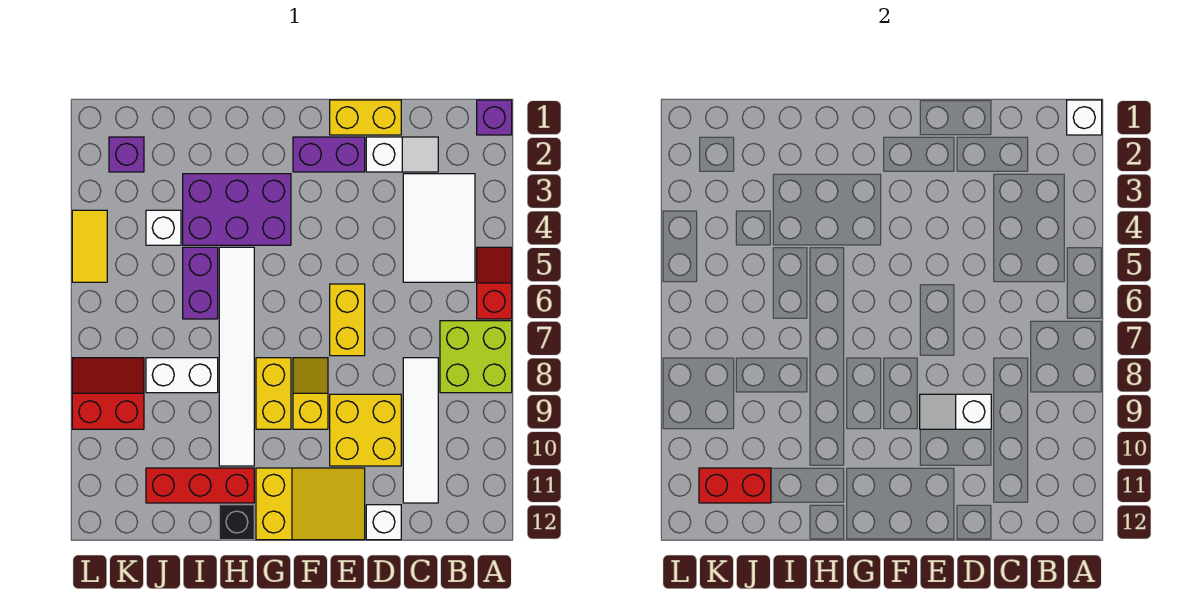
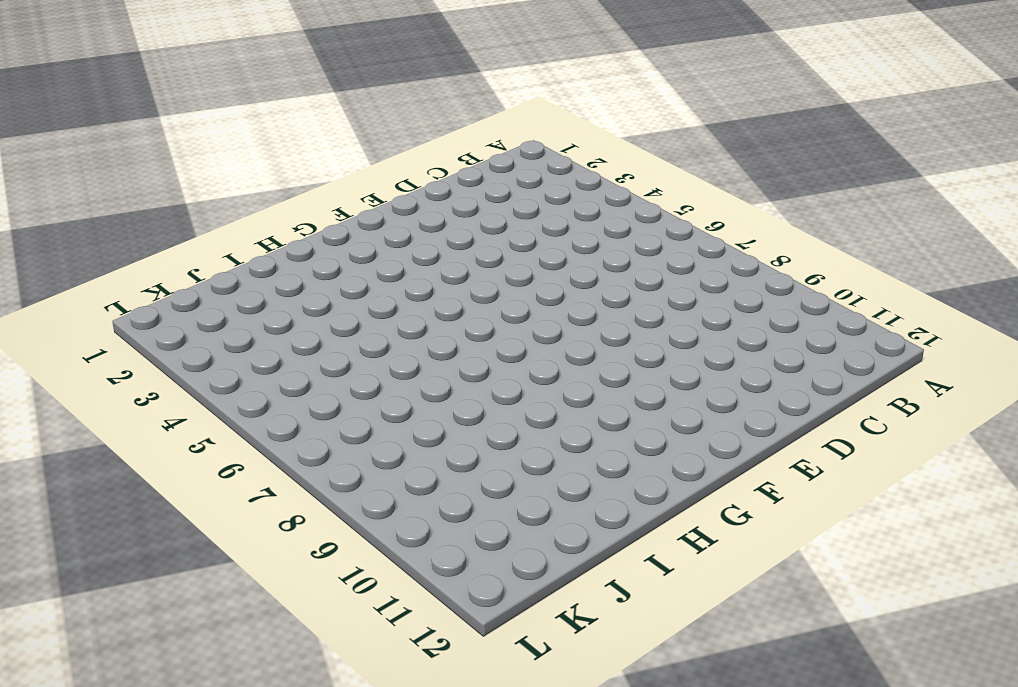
none -> purple brick A1 level 1
none -> red slope A5:A6 level 1 top 6
none -> lime brick A7:B8 level 1

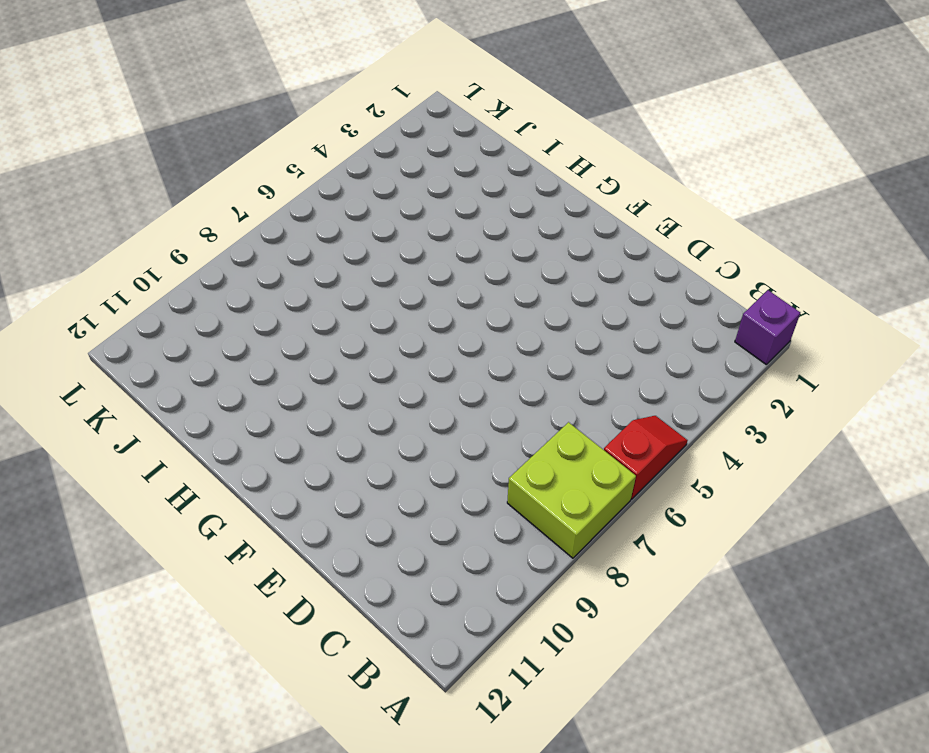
none -> white tile B3:C5 level 1
none -> white slope C2:D2 level 1 top D
none -> white tile C8:C11 level 1

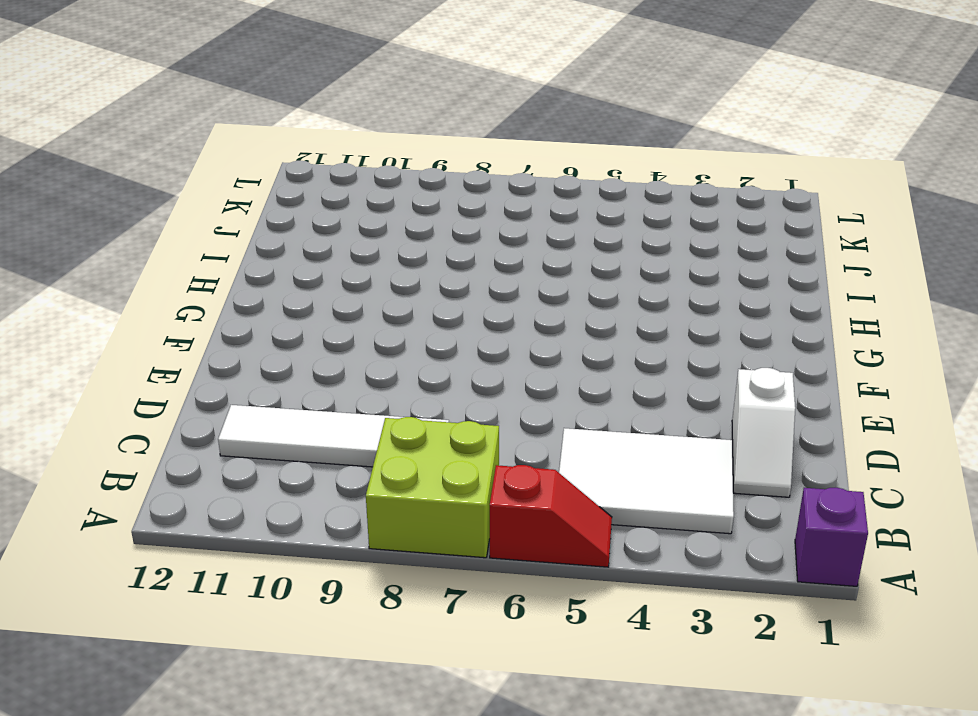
none -> yellow brick D1:E1 level 1
none -> yellow brick D9:E10 level 1
none -> white brick D12 level 1

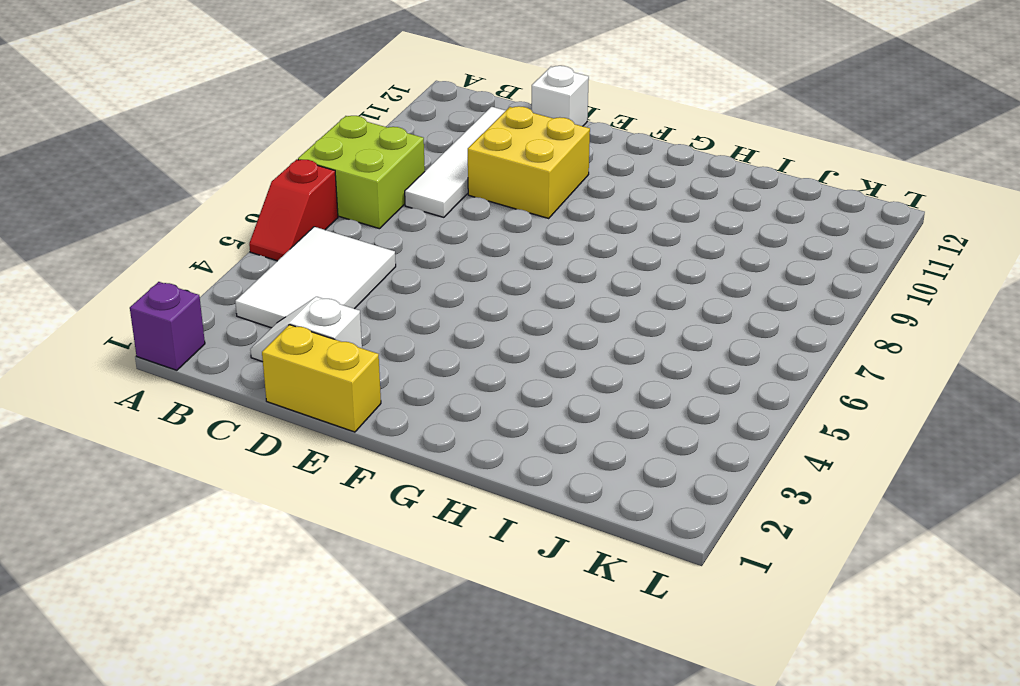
none -> purple brick E2:F2 level 1
none -> yellow brick E6:E7 level 1
none -> yellow slope E11:G12 level 1 top G

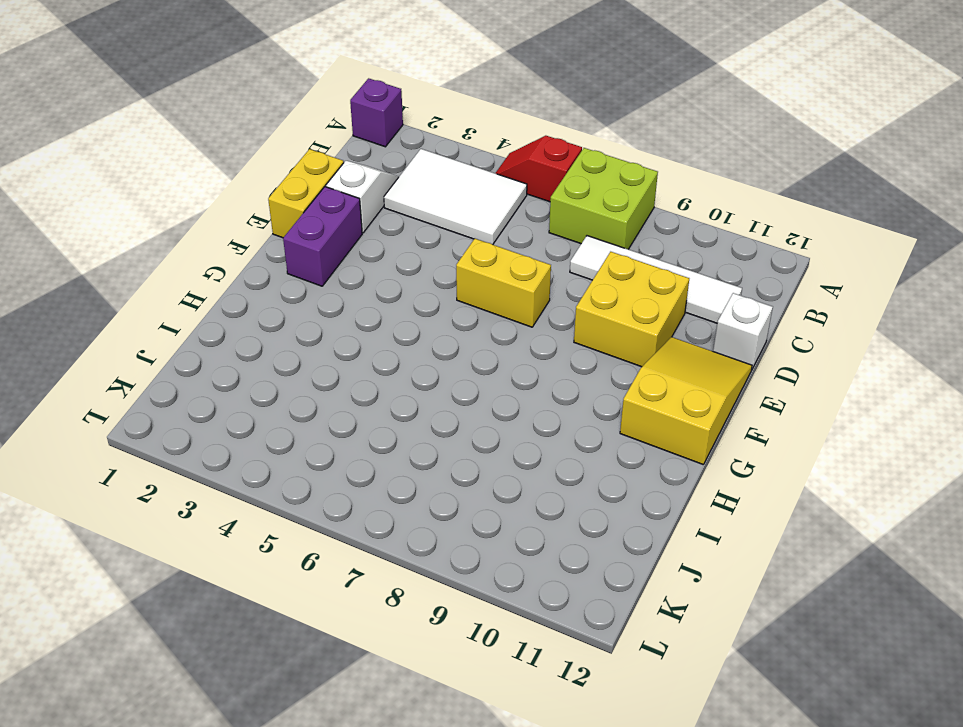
none -> yellow slope F8:F9 level 1 top 9
none -> purple brick G3:I4 level 1
none -> yellow brick G8:G9 level 1

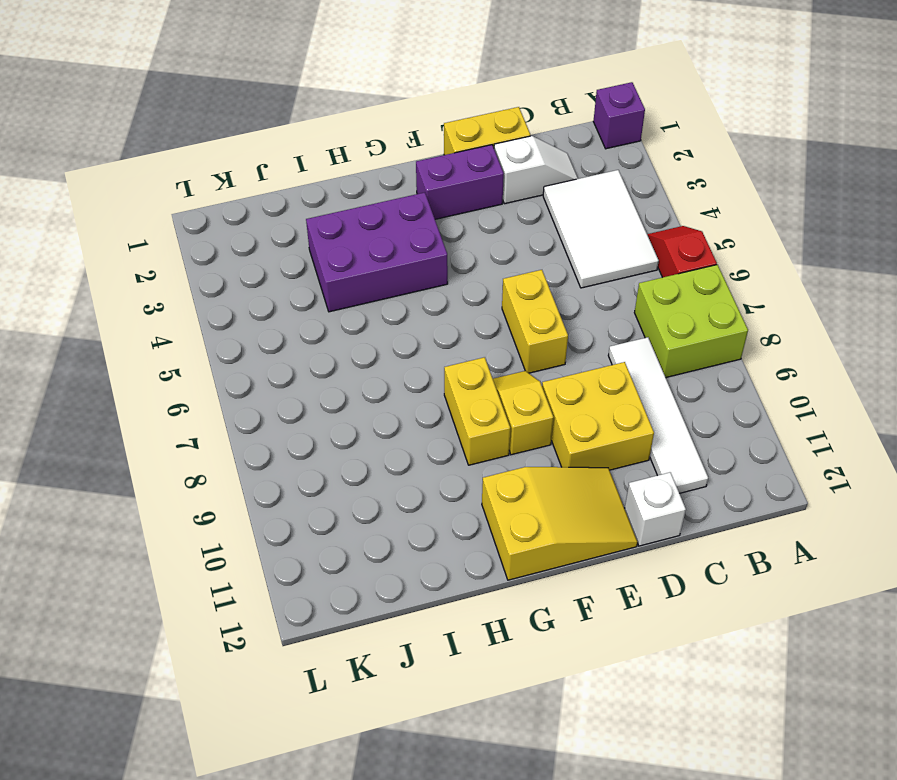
none -> white tile H5:H10 level 1
none -> red brick H11:J11 level 1
none -> black brick H12 level 1

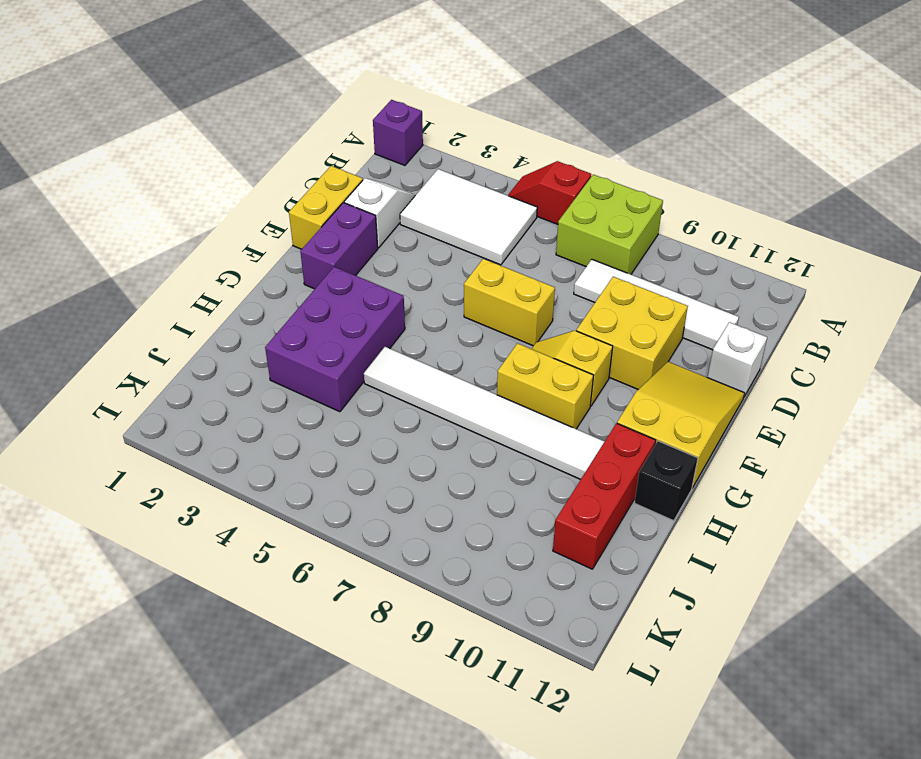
none -> purple brick I5:I6 level 1
none -> white brick I8:J8 level 1
none -> white brick J4 level 1

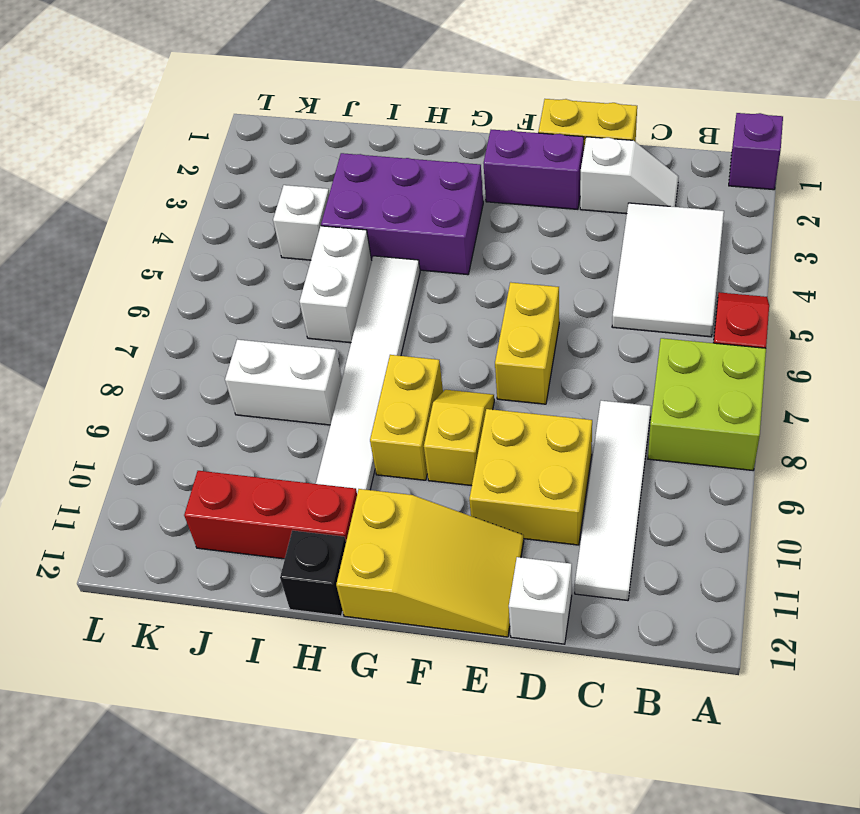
white brick I5:I6 level 1 -> purple brick I5:I6 level 1
none -> purple brick K2 level 1
none -> red slope K8:L9 level 1 top 9
none -> yellow tile L4:L5 level 1

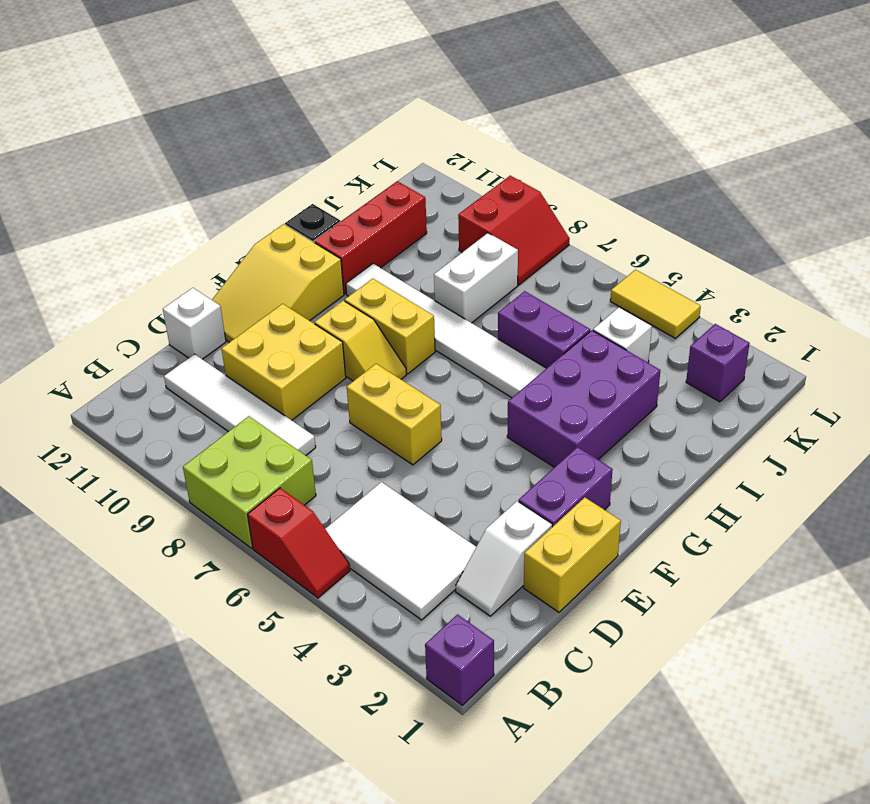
none -> white brick A1 level 2
none -> white slope D9:E9 level 2 top D
none -> red brick J11:K11 level 2

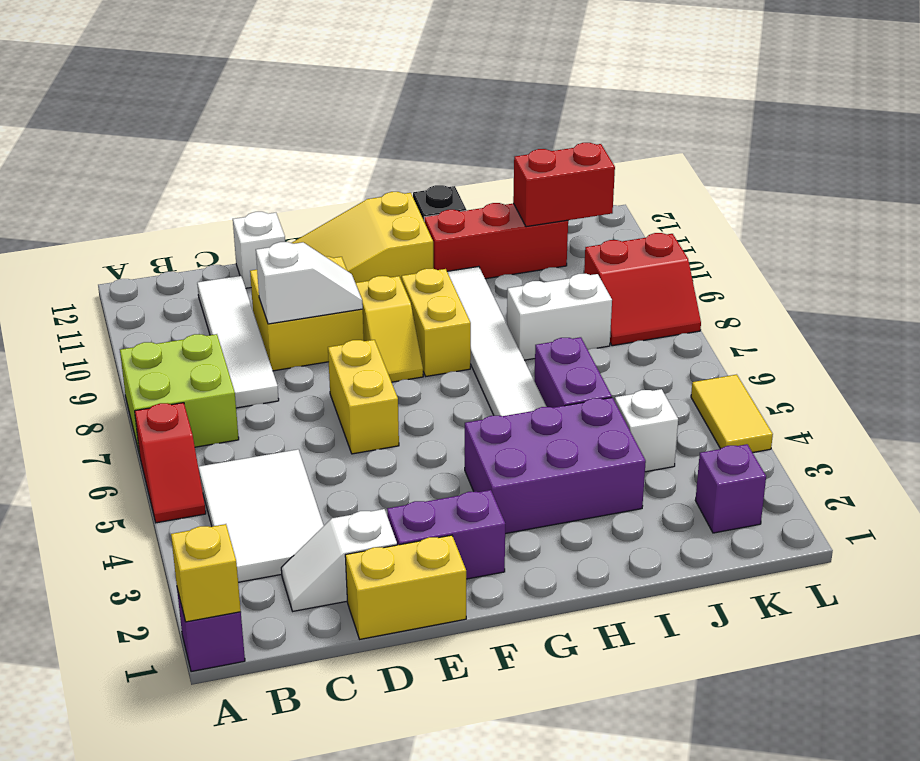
yellow brick A1 level 2 -> white brick A1 level 2

